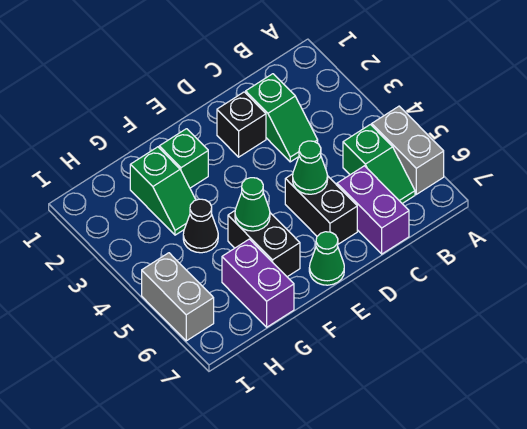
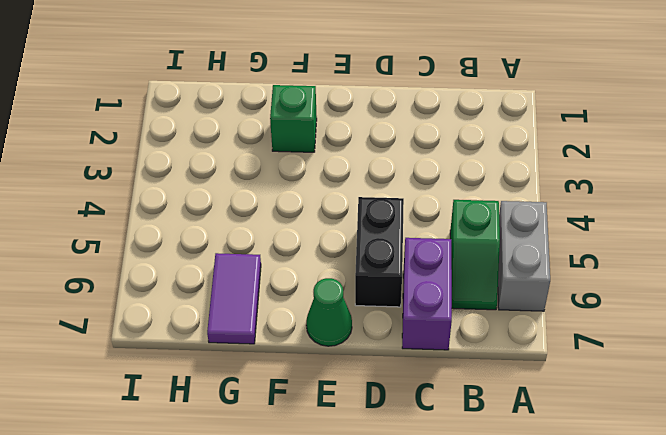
purple tile G6:G7 level 1 -> purple brick G6:G7 level 1
none -> green slope C2:C3 level 1 top 2
none -> black brick D2 level 1
none -> black brick F5:F6 level 1

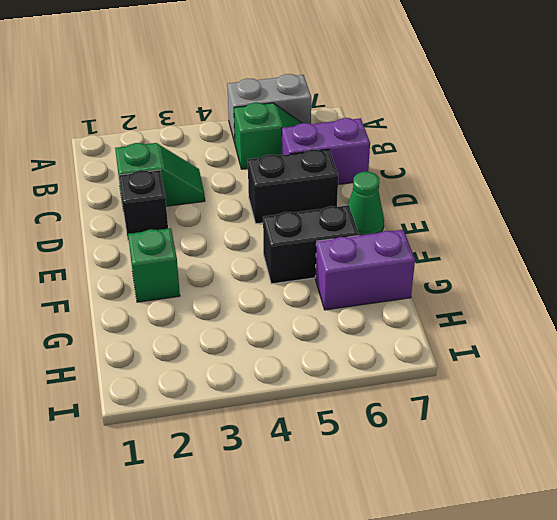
none -> green slope G2:G3 level 1 top 2
none -> black cone G4 level 1
none -> grey brick I5:I6 level 1

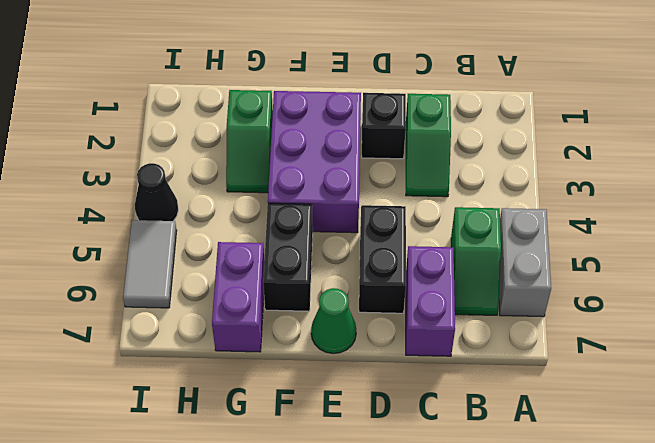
purple brick E2:F4 level 1 -> green brick F2 level 1
black cone I4 level 1 -> black cone G4 level 1
grey tile I5:I6 level 1 -> grey brick I5:I6 level 1
none -> green cone D5 level 2
none -> green cone F5 level 2

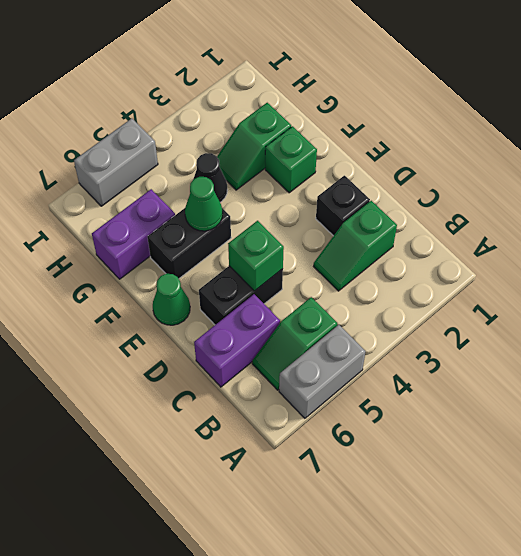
green brick D5 level 2 -> green cone D5 level 2

